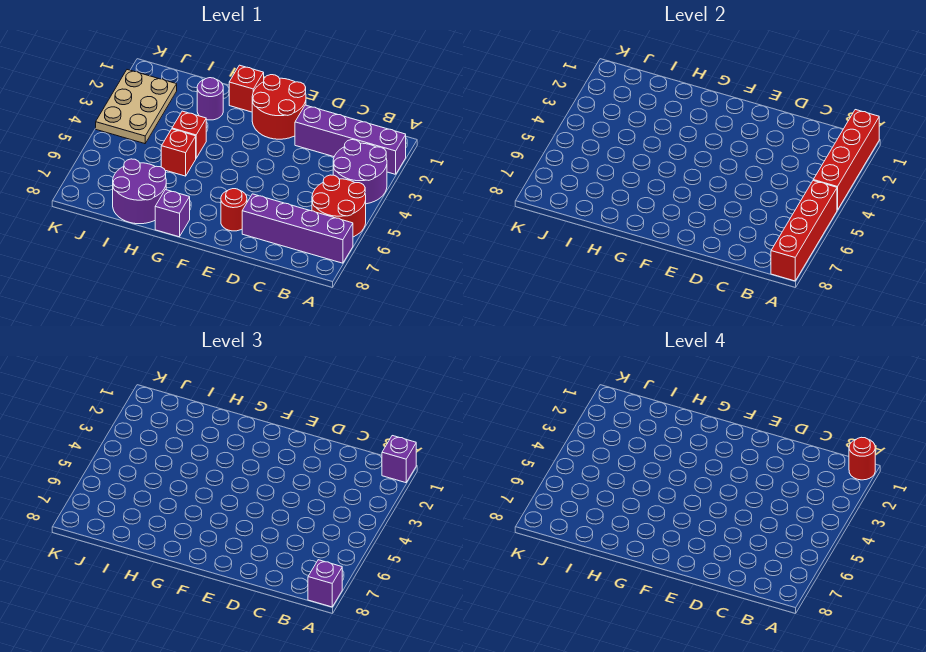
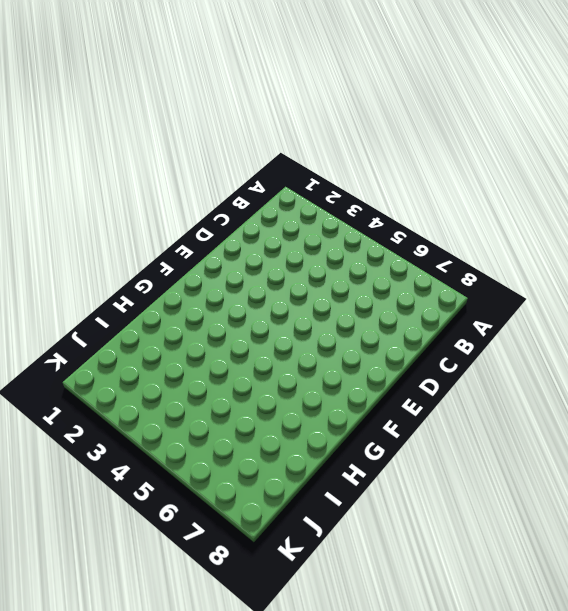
none -> purple brick A2:D2 level 1
none -> purple round brick A3:B4 level 1
none -> red round brick A5:B6 level 1

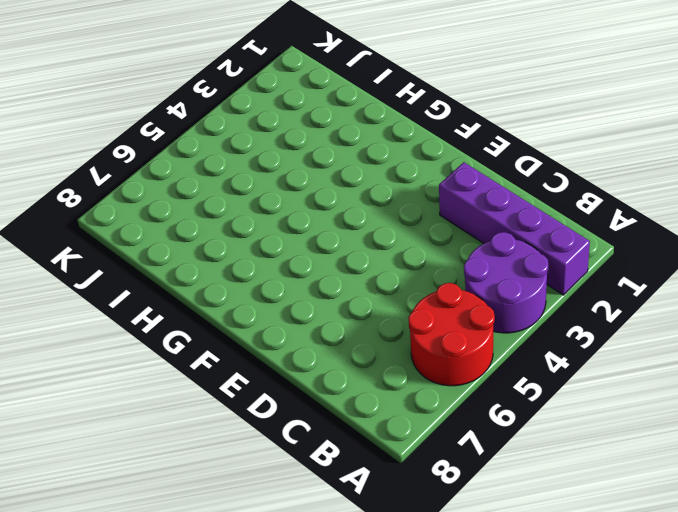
none -> purple brick A7:D7 level 1
none -> red round brick E1:F2 level 1
none -> red round brick E7 level 1

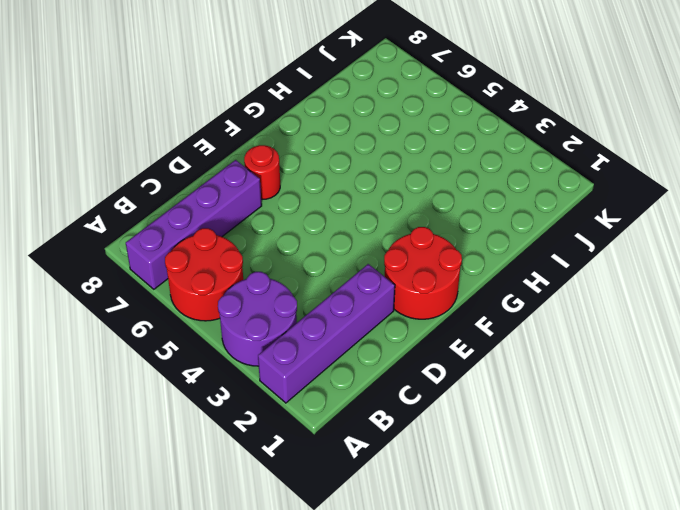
none -> red brick G1 level 1
none -> purple brick G8 level 1
none -> purple round brick H2 level 1

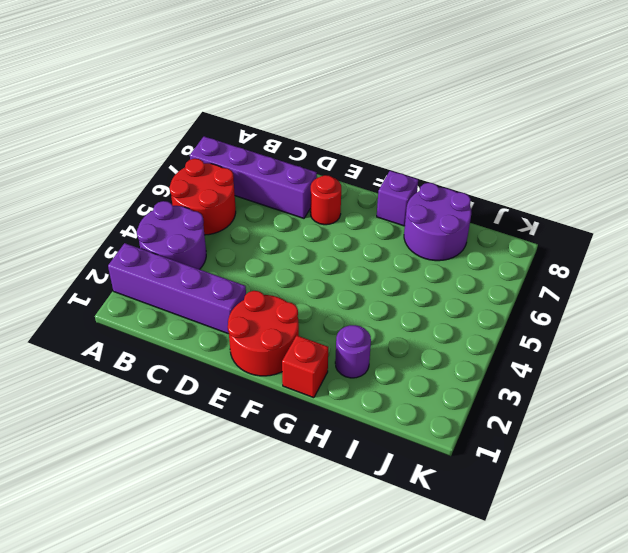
none -> red brick H4 level 1
none -> red brick H5 level 1
none -> tan plate J2:K4 level 1

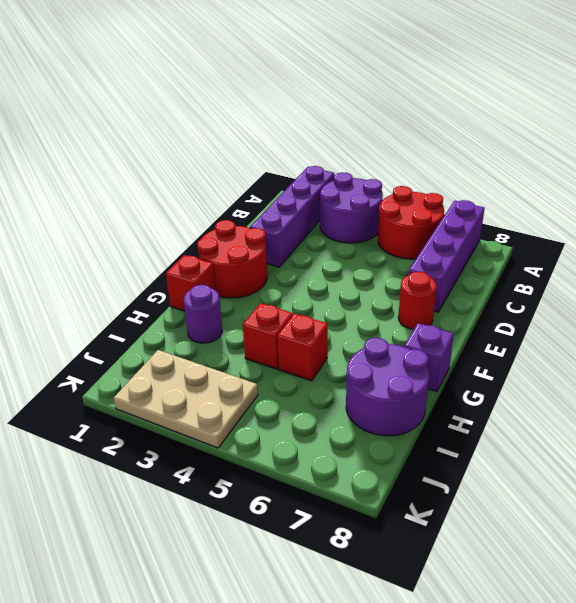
none -> red brick A1:A4 level 2
none -> red brick A5:A8 level 2
none -> purple brick A1 level 3

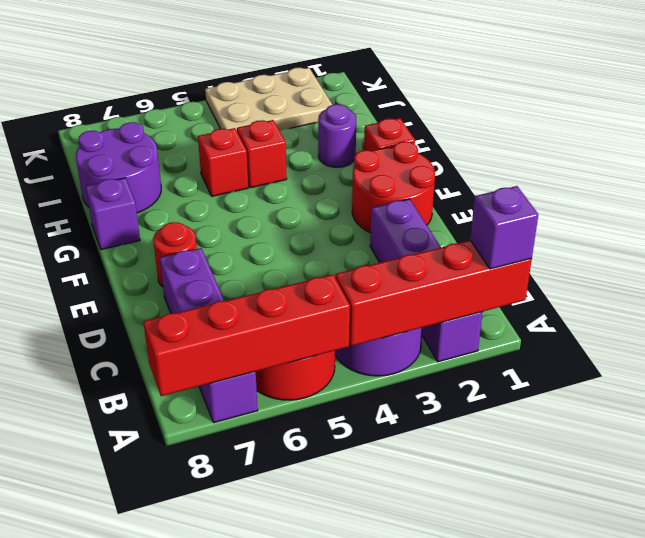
none -> purple brick A8 level 3
none -> red round brick A1 level 4

